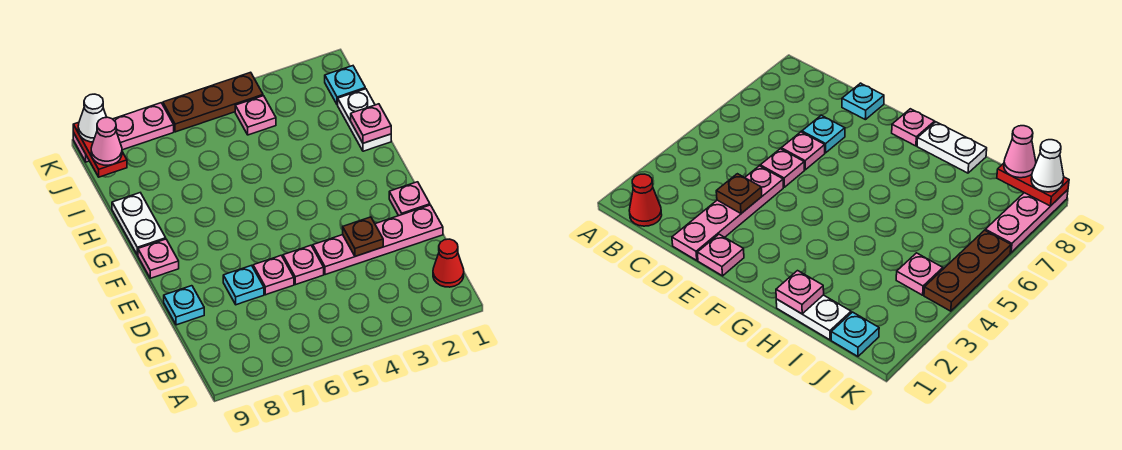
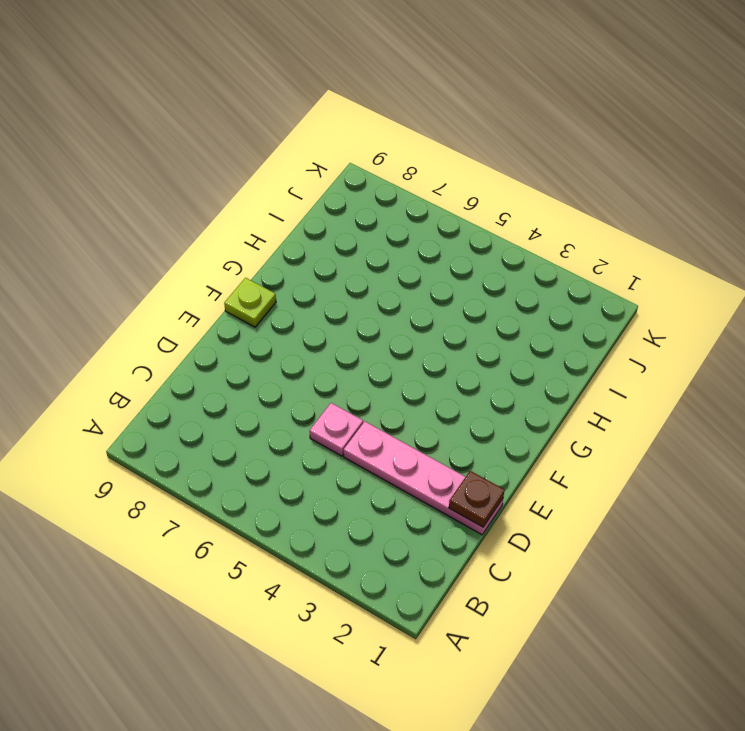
brown plate D1 level 2 -> brown plate D3 level 2
lime plate F9 level 1 -> pink plate F9 level 1
none -> red cone B1 level 1
none -> pink plate D6 level 1
none -> cyan plate D7 level 1

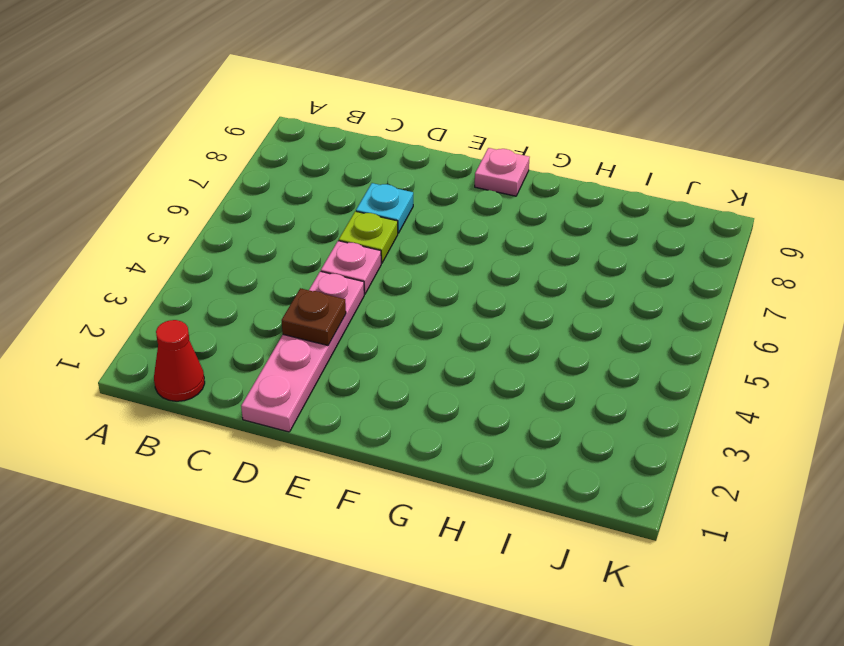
lime plate D6 level 1 -> pink plate D6 level 1
none -> cyan plate D9 level 1
none -> pink plate E1 level 1
none -> white plate G9:H9 level 1

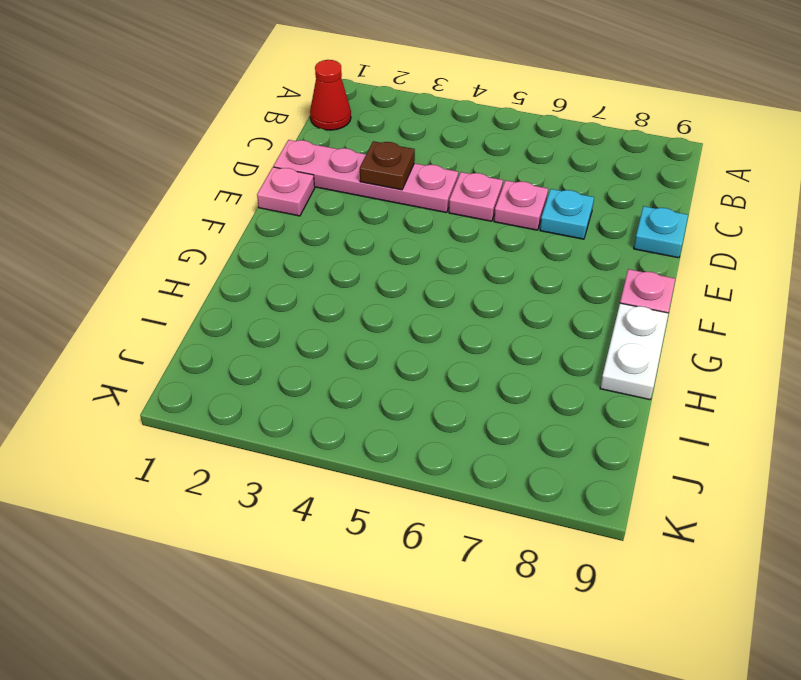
none -> white plate H1:I1 level 1
none -> cyan plate J1 level 1
none -> pink plate J4 level 1

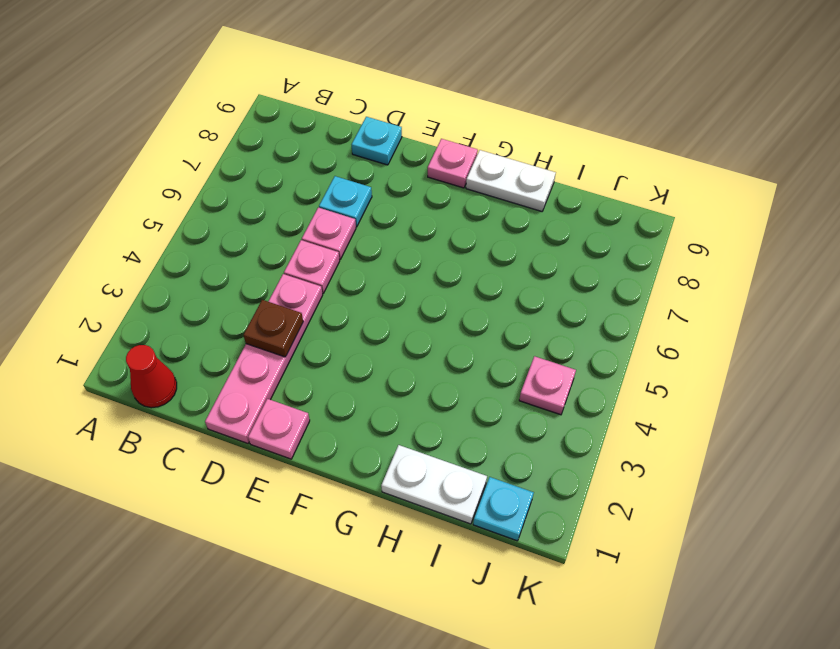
none -> brown plate K4:K6 level 1
none -> pink plate K7:K9 level 1
none -> pink plate H1 level 2

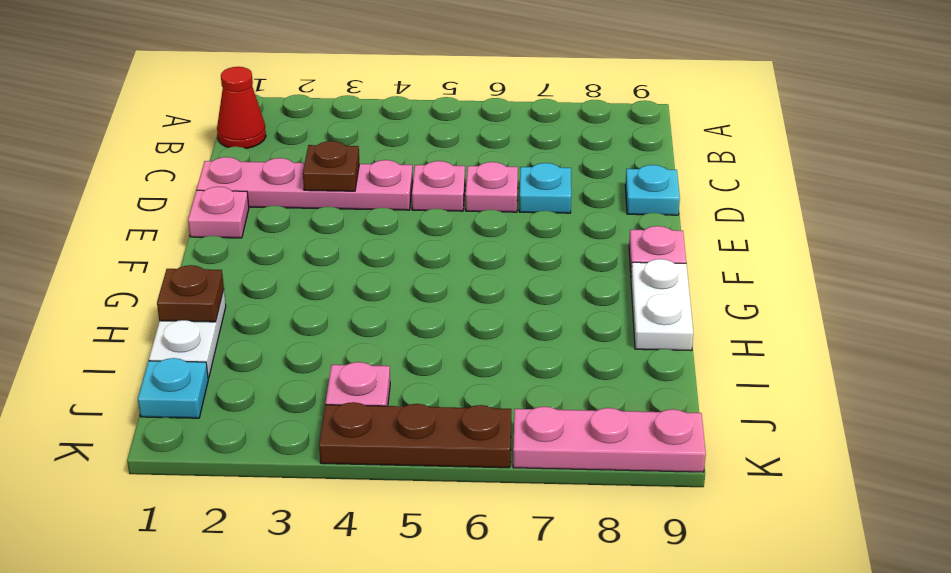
brown plate H1 level 2 -> pink plate H1 level 2
none -> red plate J9:K9 level 2
none -> pink cone J9 level 3
none -> white cone K9 level 3

